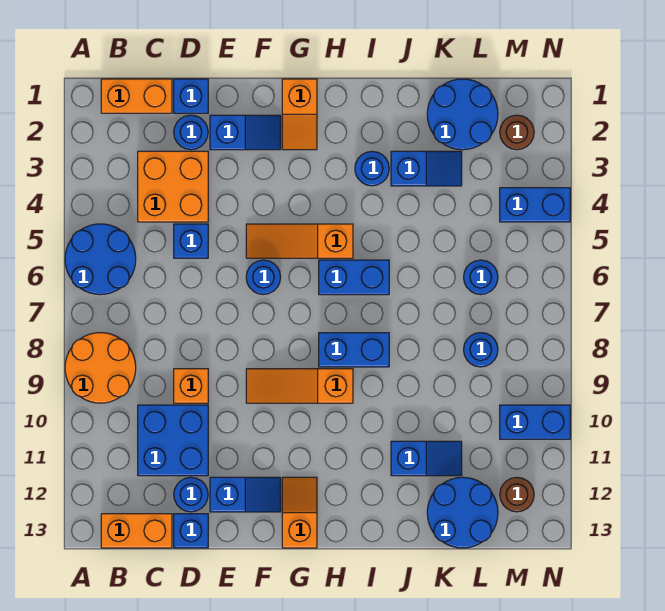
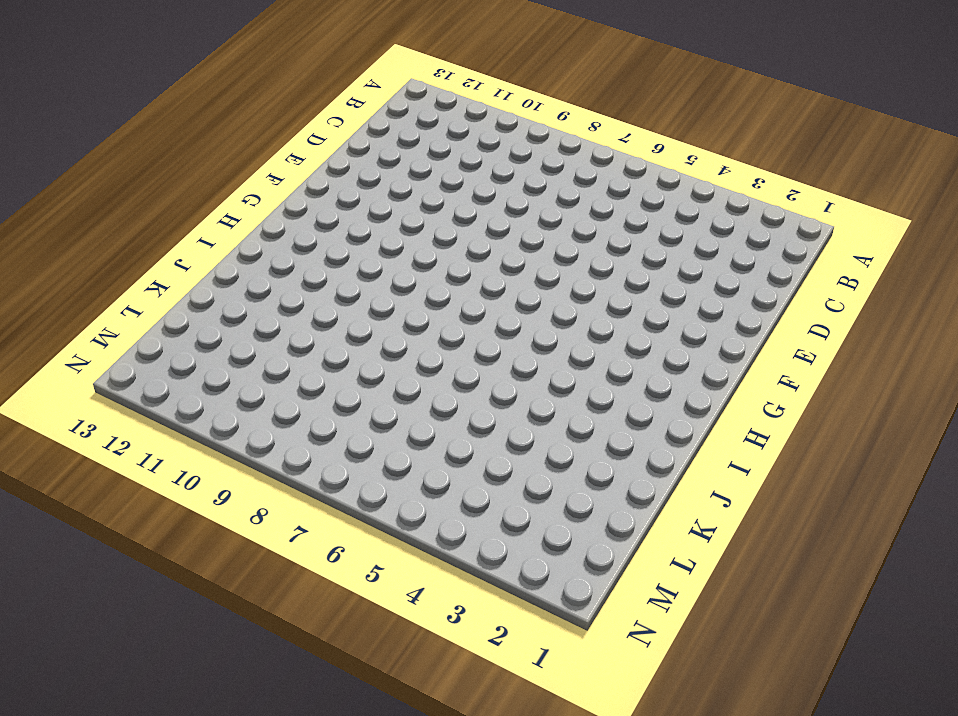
none -> blue round brick A5:B6 level 1
none -> orange round brick A8:B9 level 1
none -> orange brick B1:C1 level 1
none -> orange brick B13:C13 level 1

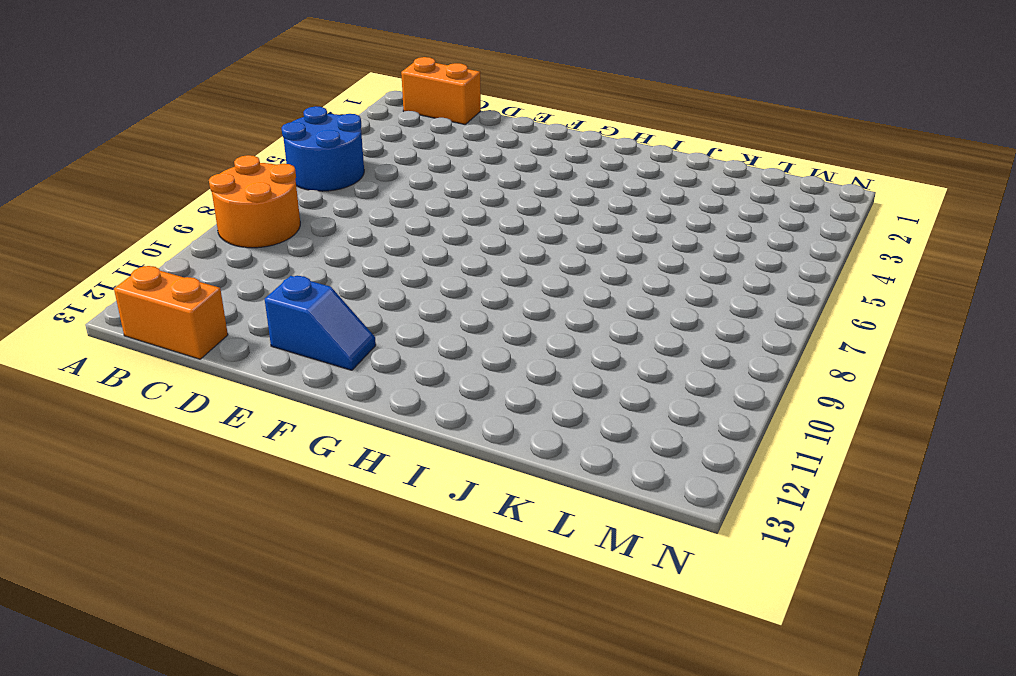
none -> orange brick C3:D4 level 1
none -> blue brick C10:D11 level 1
none -> blue brick D1 level 1
none -> blue round brick D2 level 1

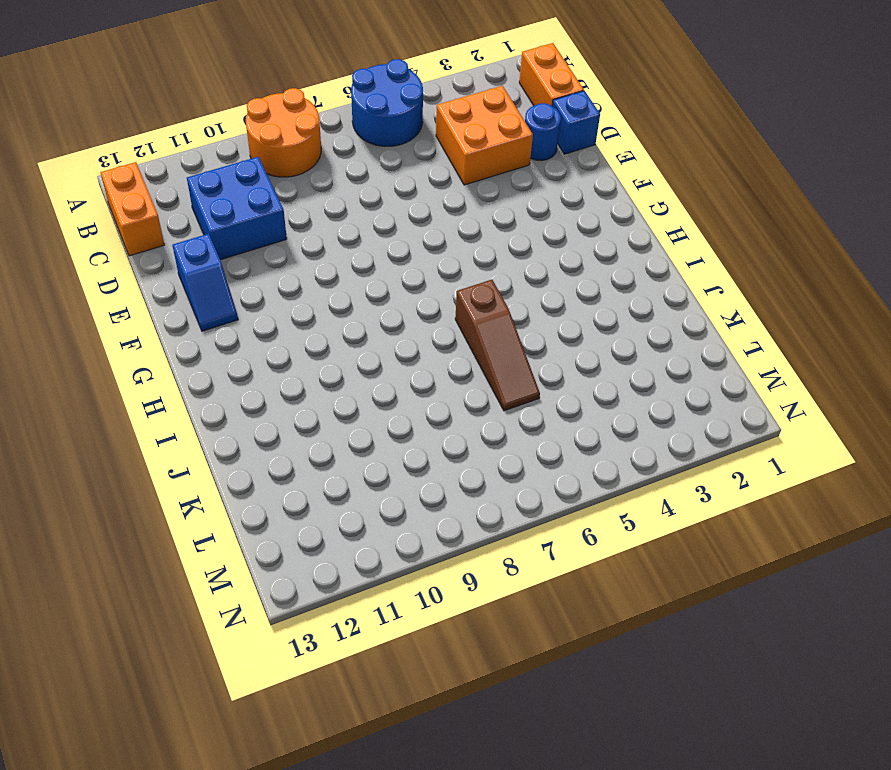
brown slope I6:K6 level 1 top I -> blue brick H6:I6 level 1
none -> blue brick D5 level 1
none -> orange brick D9 level 1
none -> blue round brick D12 level 1
none -> blue brick D13 level 1

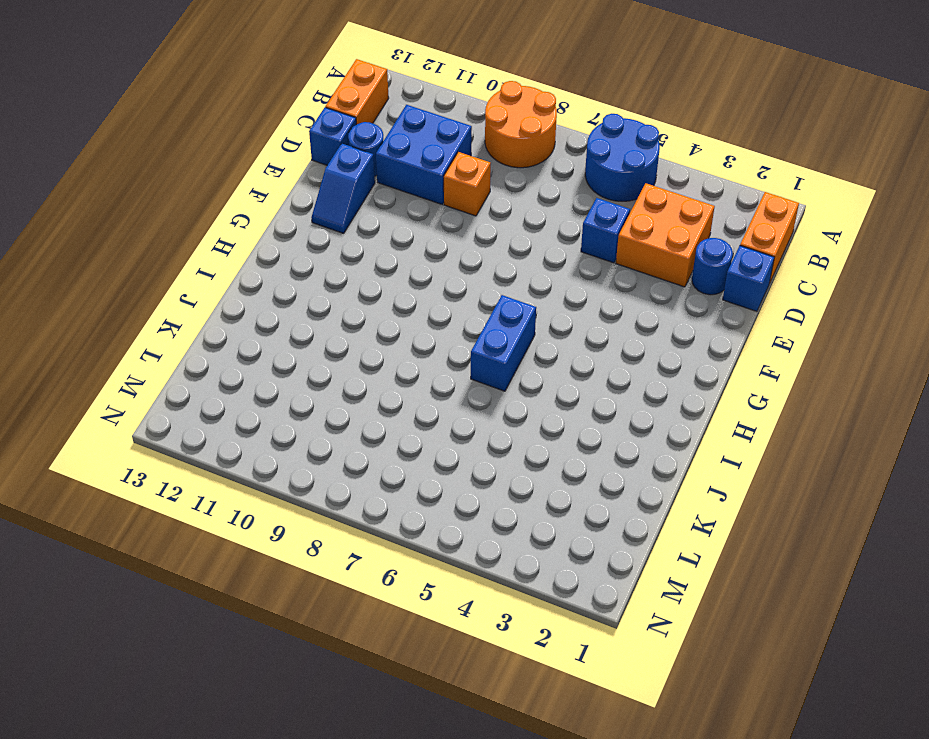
none -> blue slope E2:F2 level 1 top E
none -> orange slope F5:H5 level 1 top H
none -> blue round brick F6 level 1
none -> orange slope F9:H9 level 1 top H

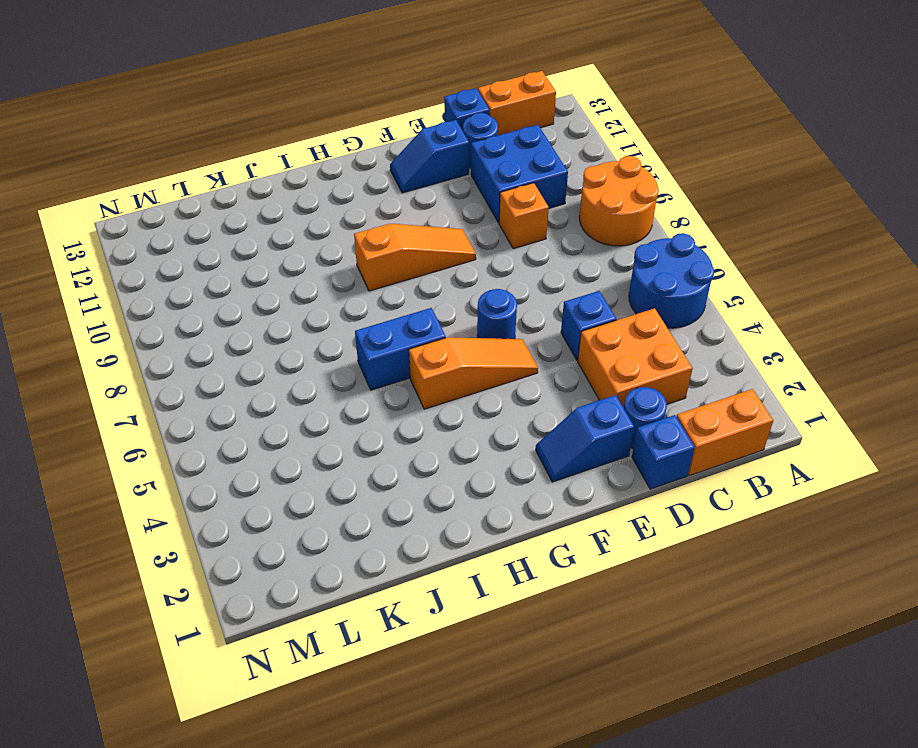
none -> orange slope G1:G2 level 1 top 1
none -> orange slope G12:G13 level 1 top 13
none -> blue brick H8:I8 level 1
none -> blue round brick I3 level 1

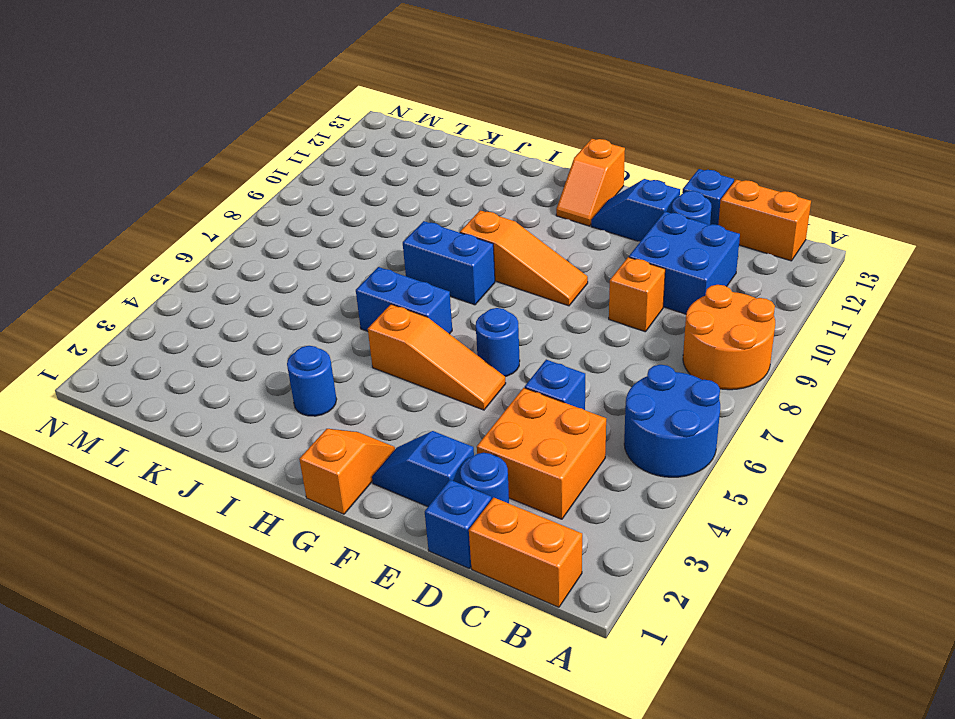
none -> blue slope J3:K3 level 1 top J
none -> blue slope J11:K11 level 1 top J
none -> blue round brick K1:L2 level 1
none -> blue round brick K12:L13 level 1

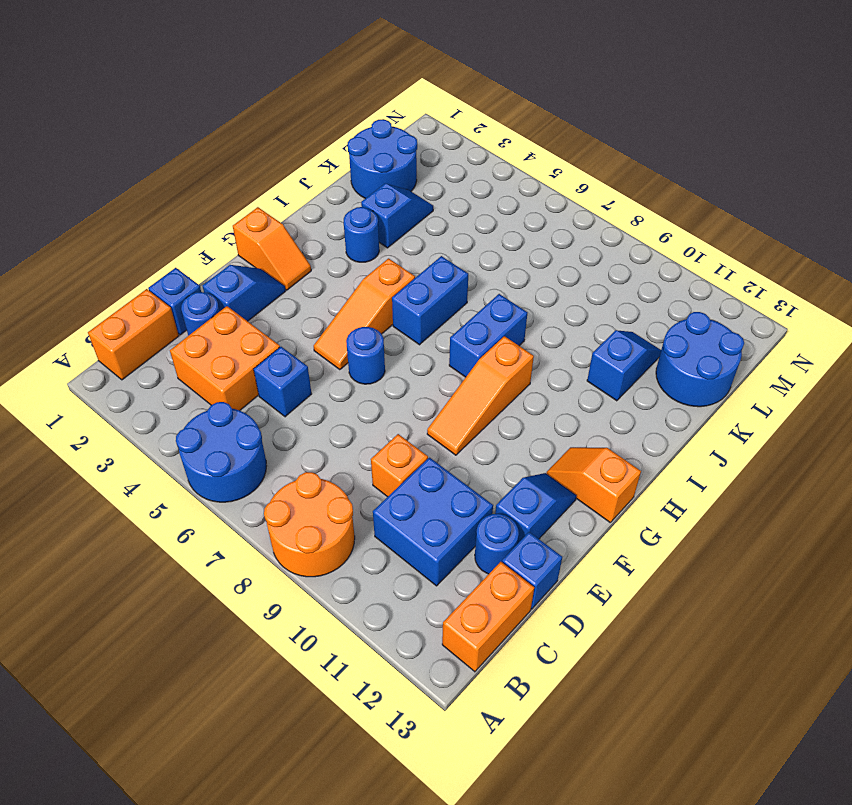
none -> blue round brick L6 level 1
none -> blue round brick L8 level 1
none -> brown round brick M2 level 1
none -> blue brick M4:N4 level 1

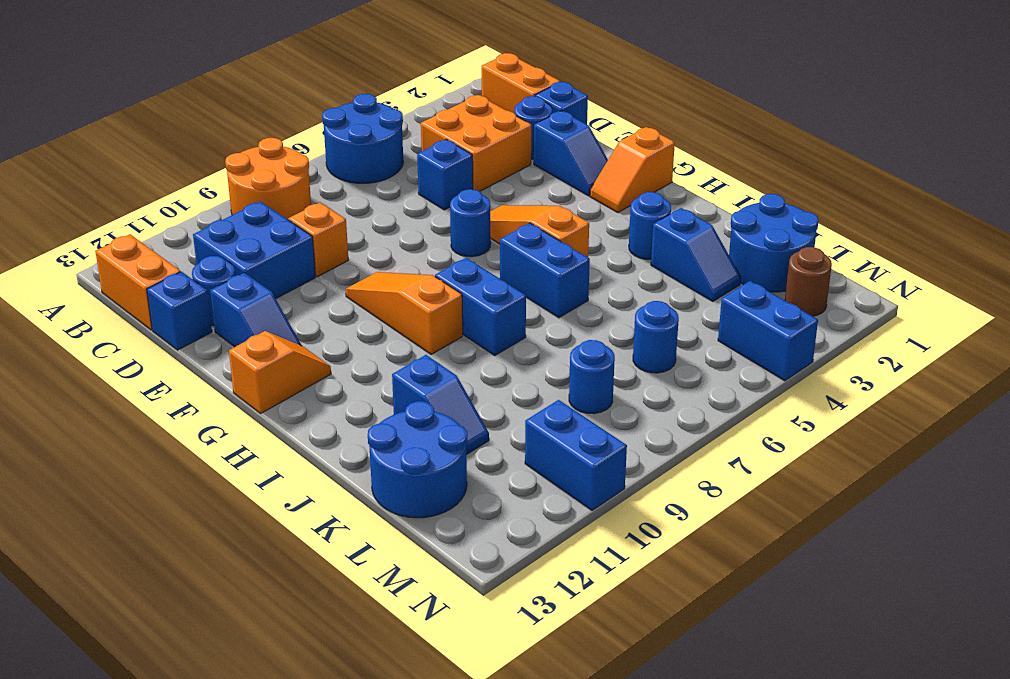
none -> brown round brick M12 level 1

